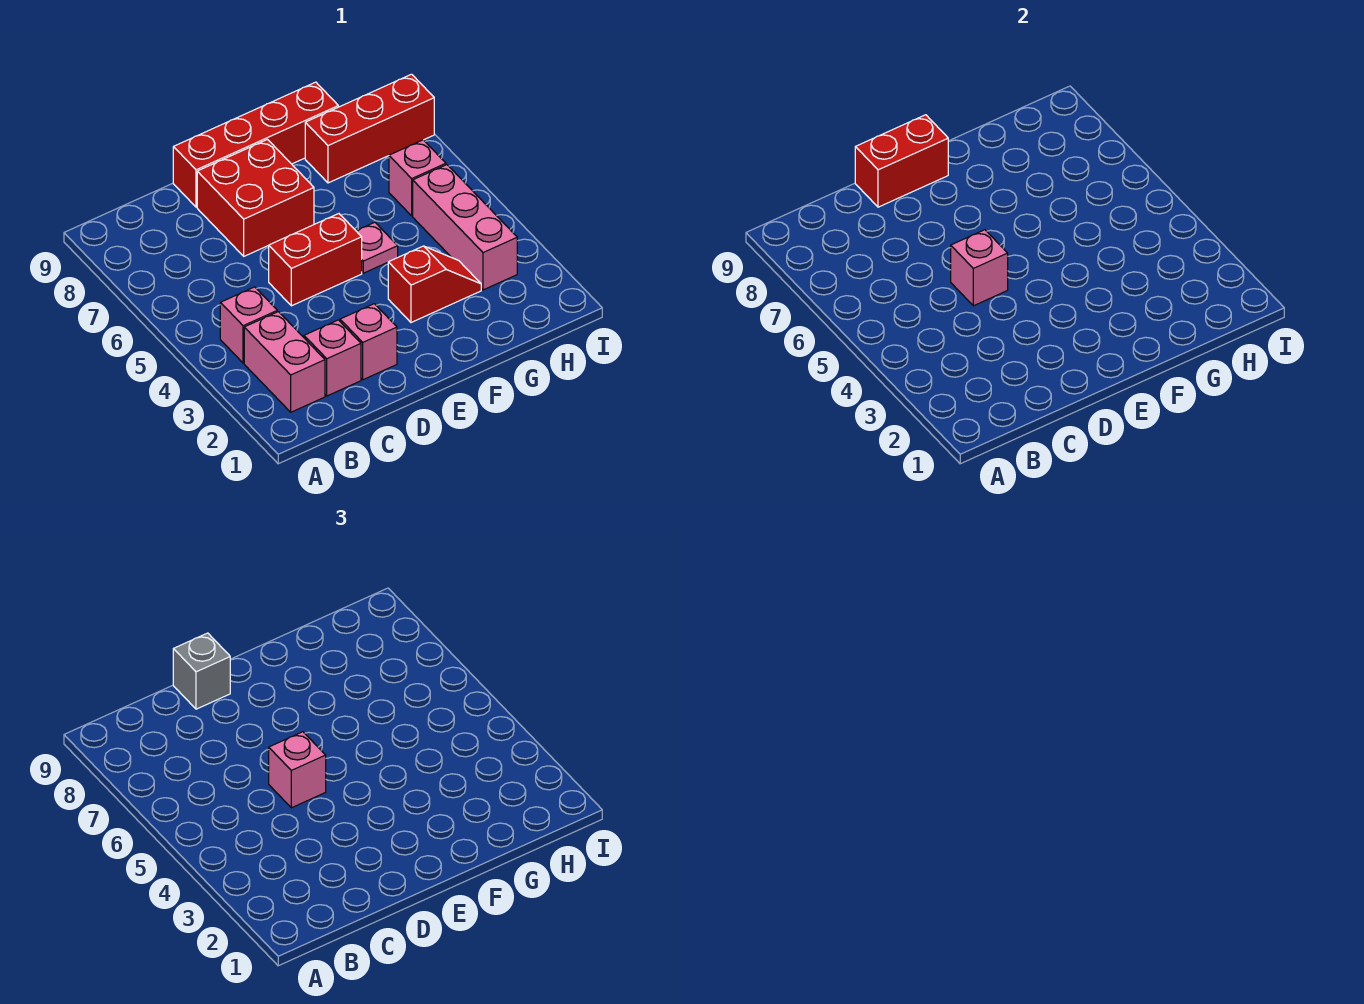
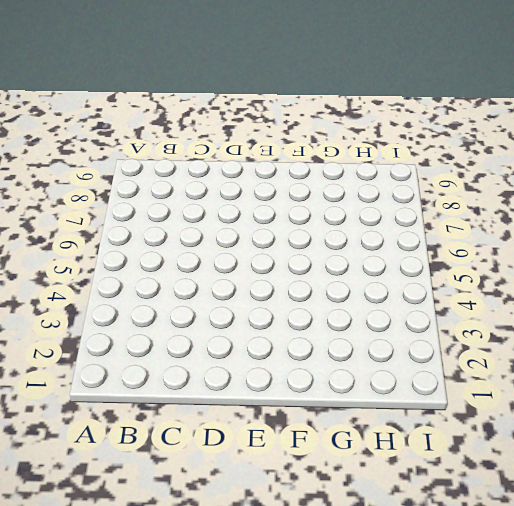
none -> pink brick B2:B3 level 1
none -> pink brick B4 level 1
none -> pink brick C2 level 1

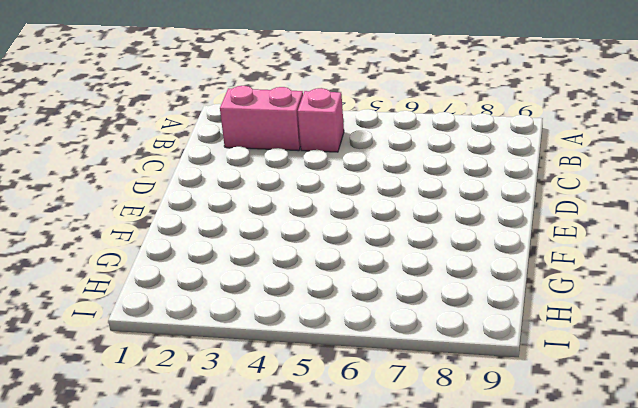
none -> pink brick C2 level 1
none -> pink brick D2 level 1
none -> red brick D5:E5 level 1

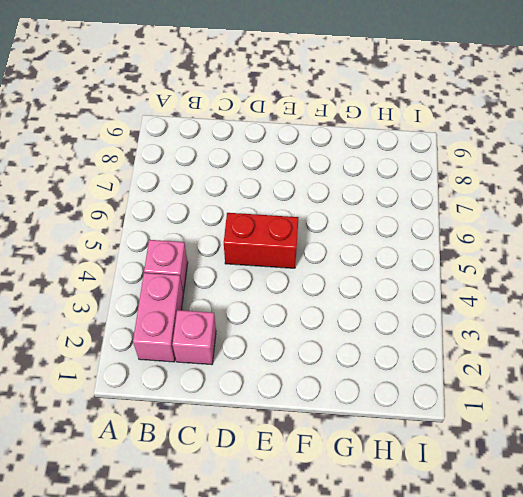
none -> pink brick D2 level 1
none -> red brick D7:E8 level 1
none -> red brick D9:G9 level 1

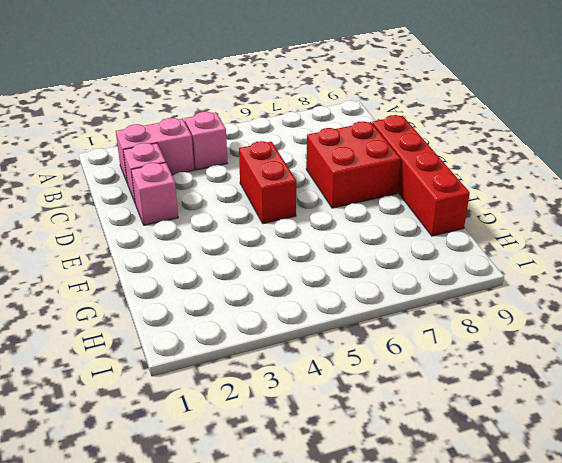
none -> red slope F3:G3 level 1 top F
none -> pink plate F5 level 1
none -> red brick G8:I8 level 1

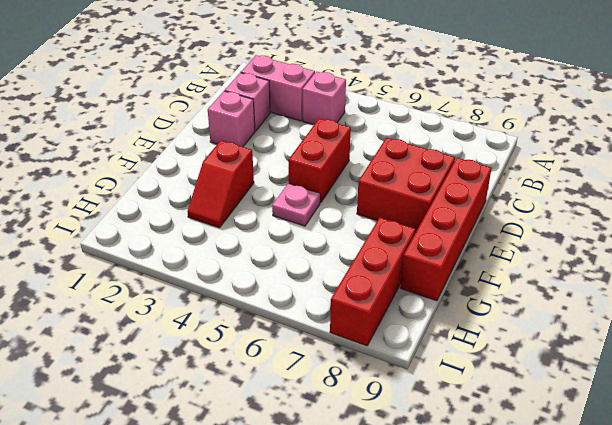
none -> pink brick H3:H5 level 1
none -> pink brick H6 level 1
none -> pink brick D5 level 2

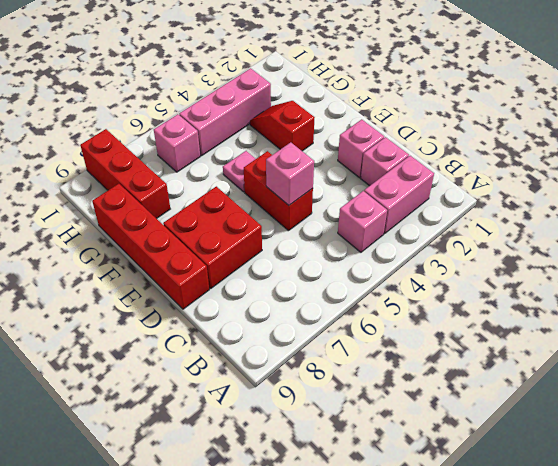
none -> red brick D9:E9 level 2
none -> pink brick D5 level 3
none -> grey brick D9 level 3

